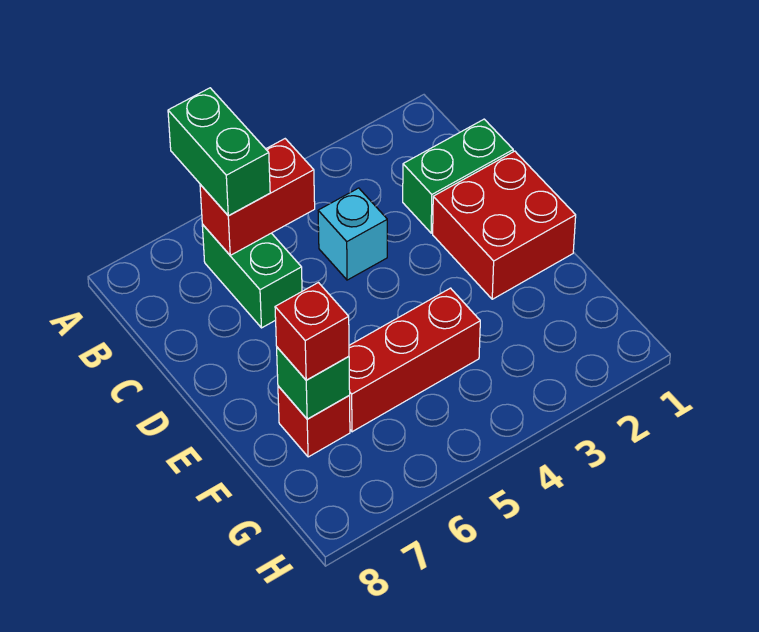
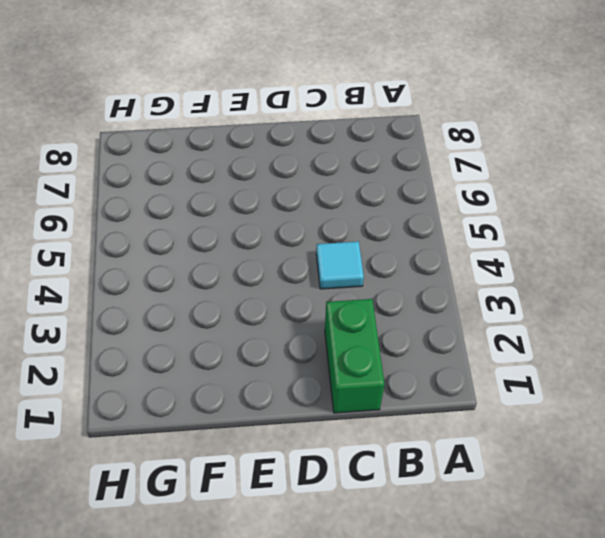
cyan tile C4 level 1 -> cyan brick C4 level 1
none -> green brick B6:C6 level 1
none -> red brick D1:E2 level 1

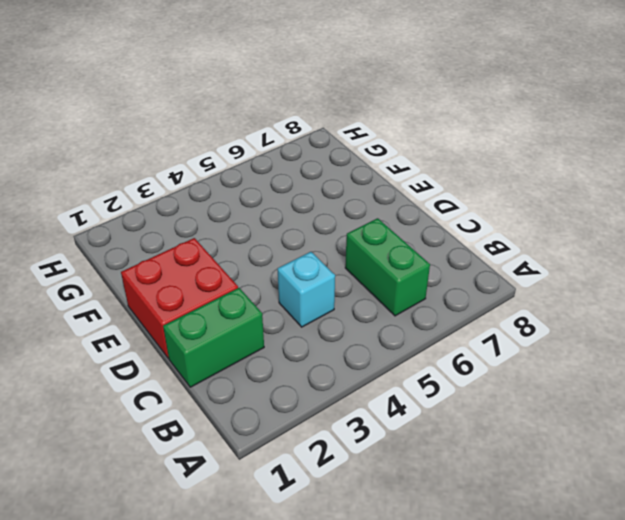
none -> red brick F4:F6 level 1
none -> red brick F7 level 1

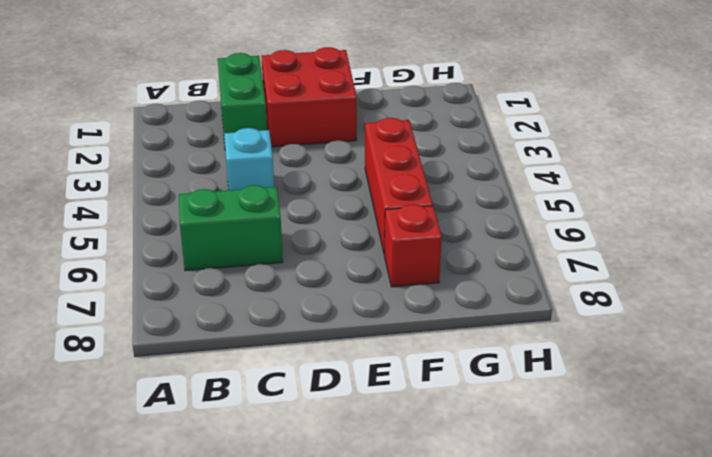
none -> red brick B5:B6 level 2
none -> green brick F7 level 2

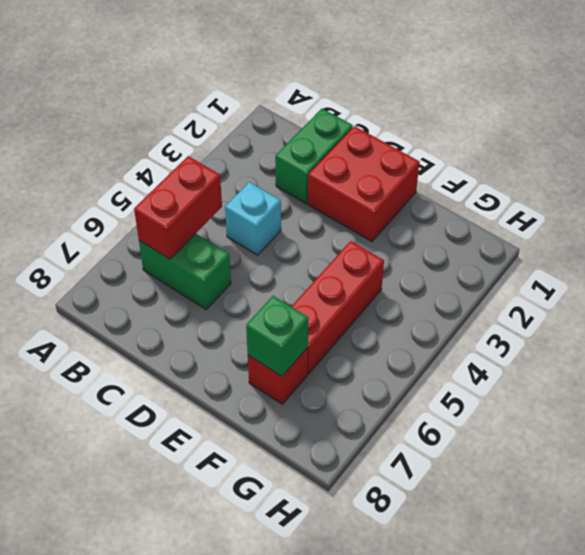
none -> green brick A6:B6 level 3
none -> red brick F7 level 3

